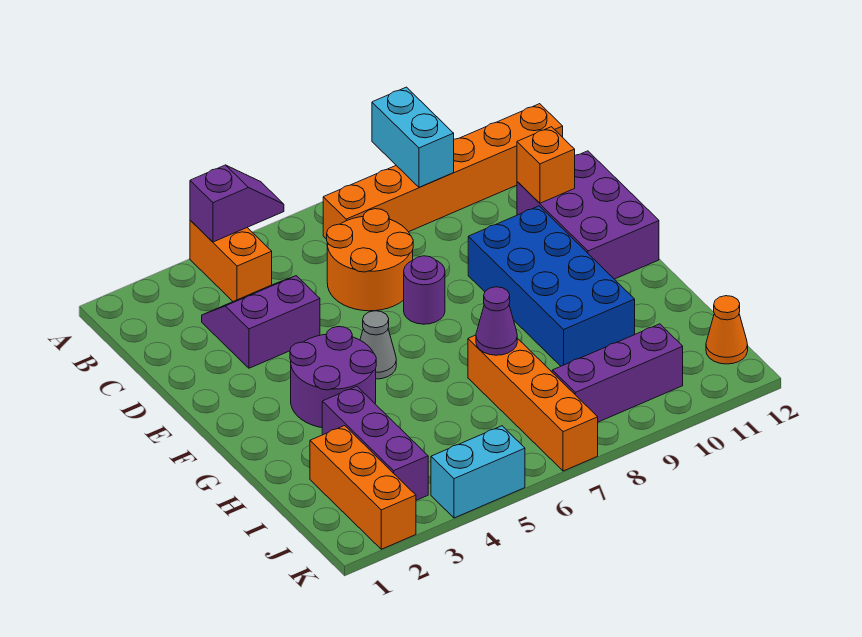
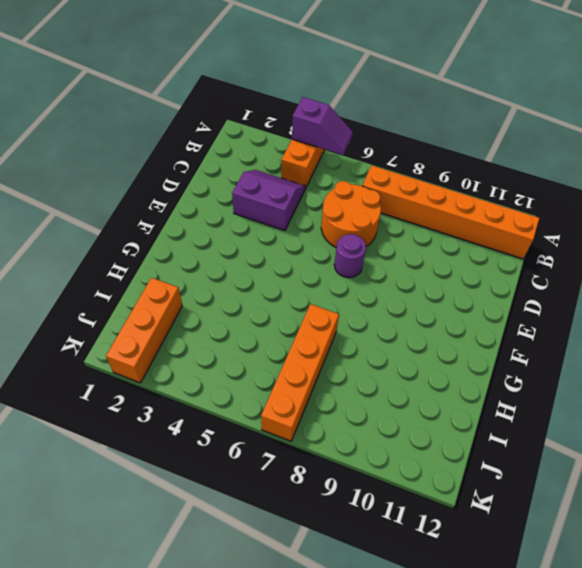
none -> purple brick D11:F12 level 1
none -> blue brick E9:H10 level 1
none -> purple round brick F3:G4 level 1

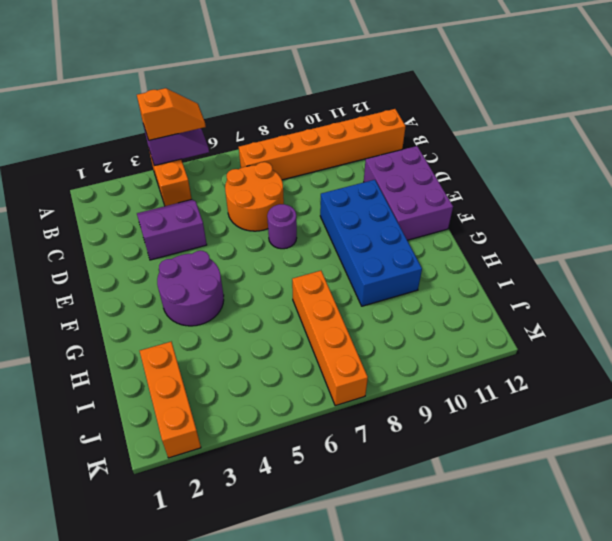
orange slope A4:A5 level 3 top 4 -> none
none -> grey cone F5 level 1
none -> purple brick H3:J3 level 1
none -> purple brick J8:J10 level 1

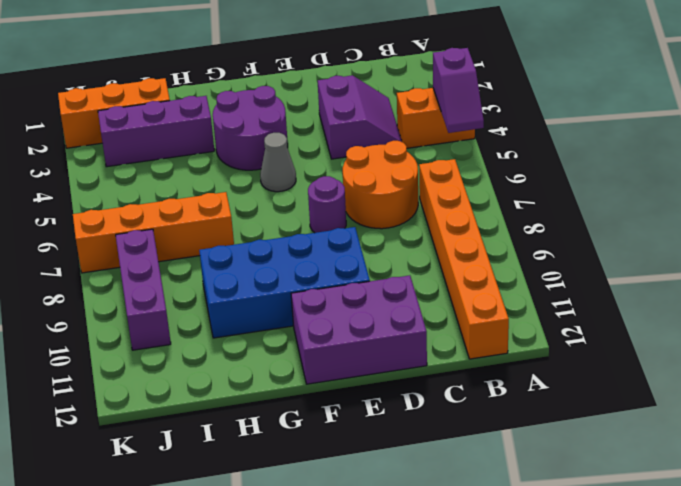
none -> orange cone J12 level 1
none -> cyan brick K4:K5 level 1
none -> cyan brick A9:B9 level 2

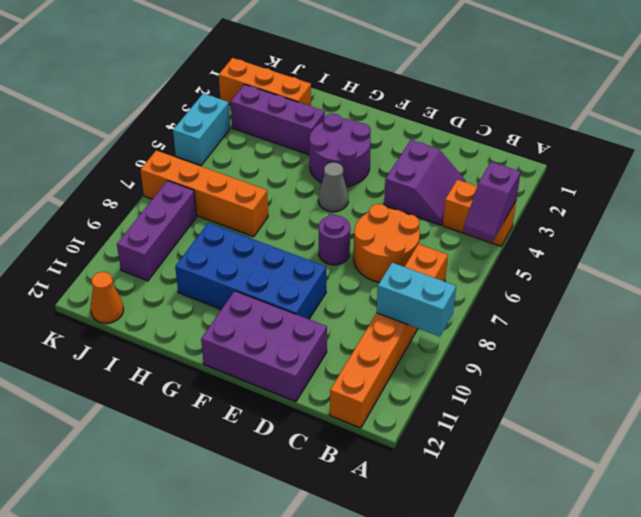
none -> orange brick D11 level 2
none -> purple cone H7 level 2

